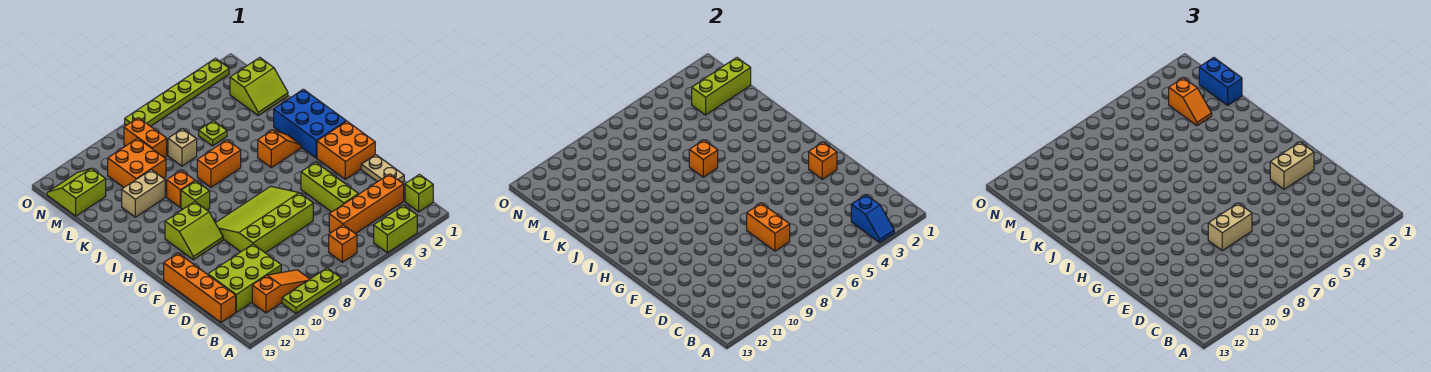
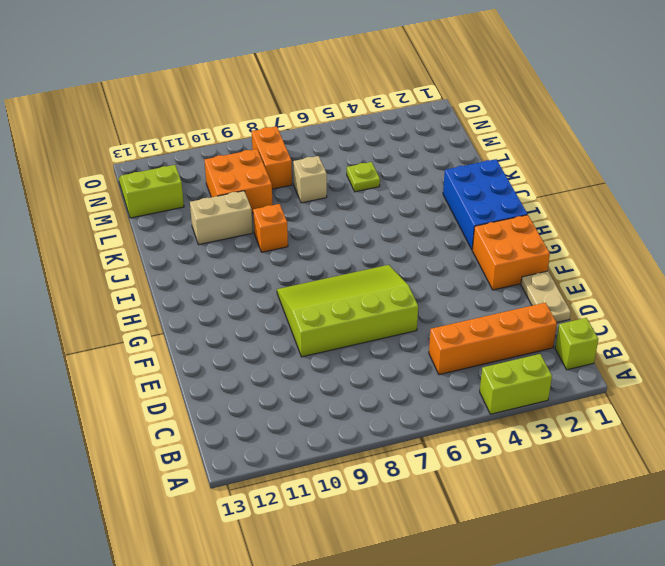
none -> lime plate A8:A10 level 1
none -> orange brick B6 level 1
none -> orange slope B9:B11 level 1 top 11
none -> lime brick C10:D12 level 1

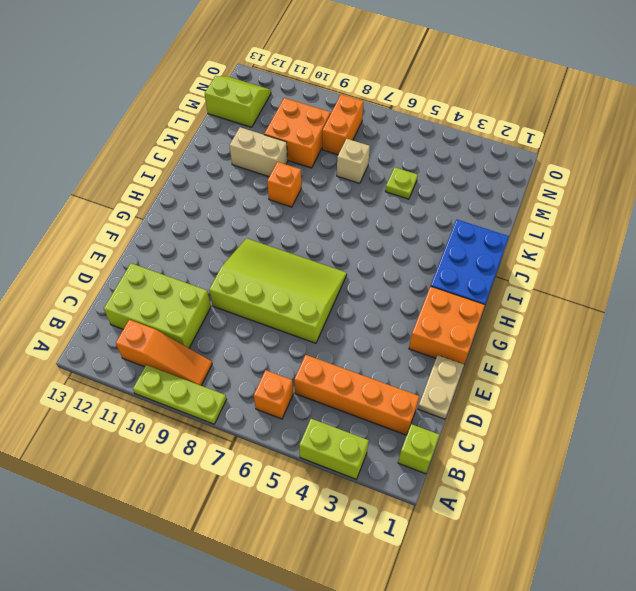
none -> orange brick C13:F13 level 1
none -> lime brick D4:F4 level 1
none -> lime slope G10:H11 level 1 top H
none -> orange slope I3:I4 level 1 top 4

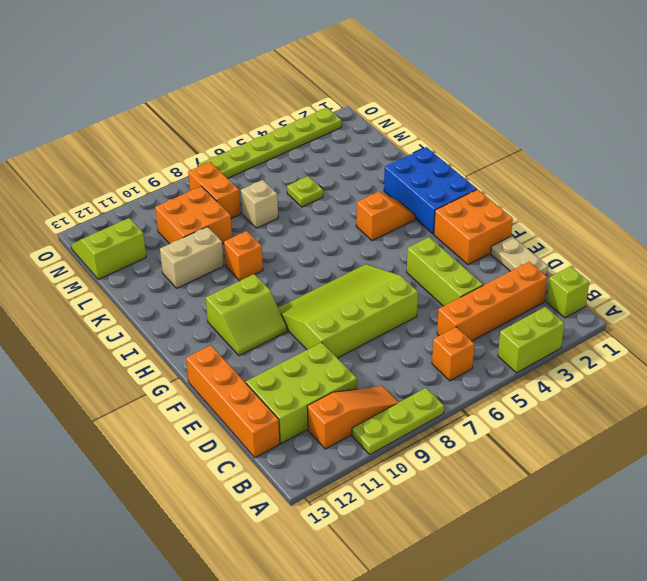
none -> lime brick I9 level 1
none -> orange brick J6:J7 level 1
none -> lime slope L1:M2 level 1 top M
none -> blue slope A3:B3 level 2 top B

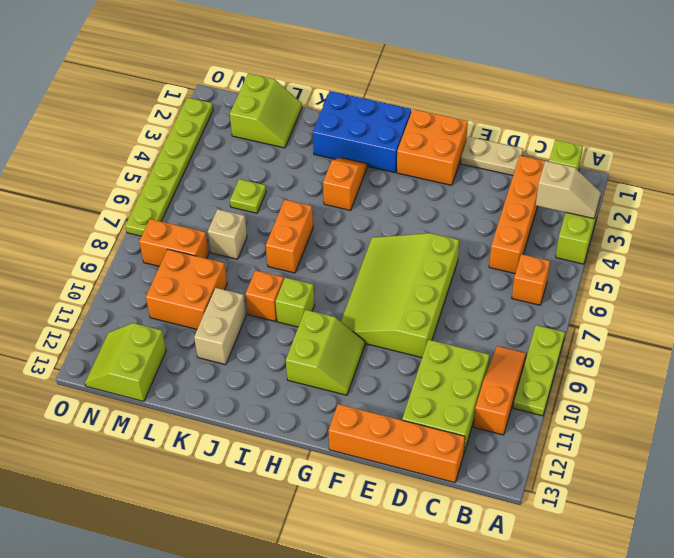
tan slope A3:B3 level 2 top B -> blue slope A3:B3 level 2 top B
none -> lime brick D4:F4 level 1
none -> orange brick D7:E7 level 2
none -> orange brick F2 level 2
none -> orange brick J6 level 2

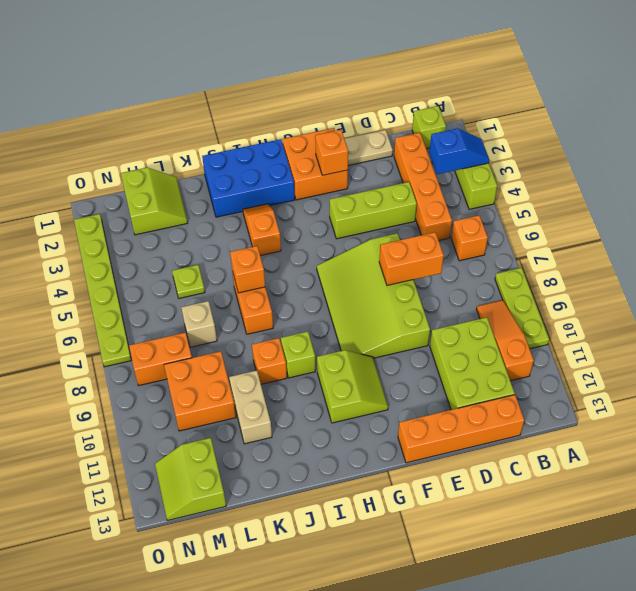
none -> lime brick M1:M3 level 2
none -> tan brick E7:E8 level 3
none -> tan brick F2:F3 level 3
none -> blue brick L1:M1 level 3

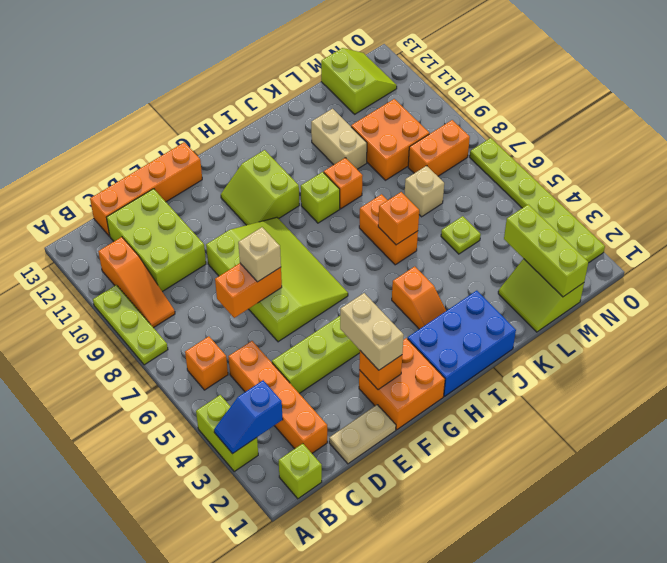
tan brick E7 level 3 -> tan brick E7:E8 level 3
none -> blue brick L1:M1 level 3
none -> orange slope L3:M3 level 3 top M

